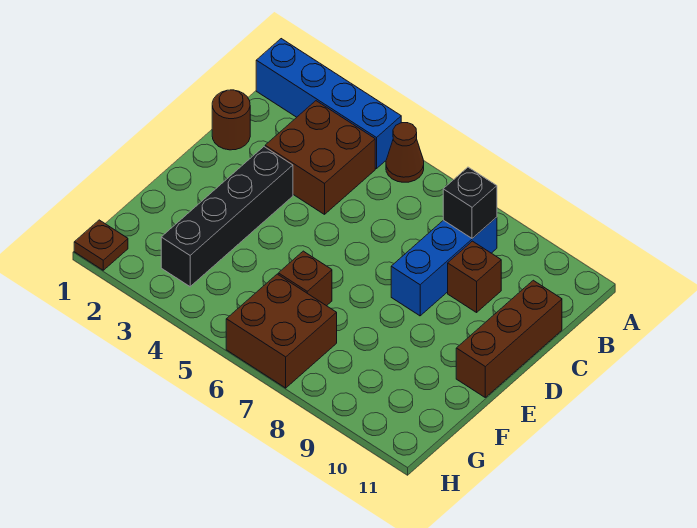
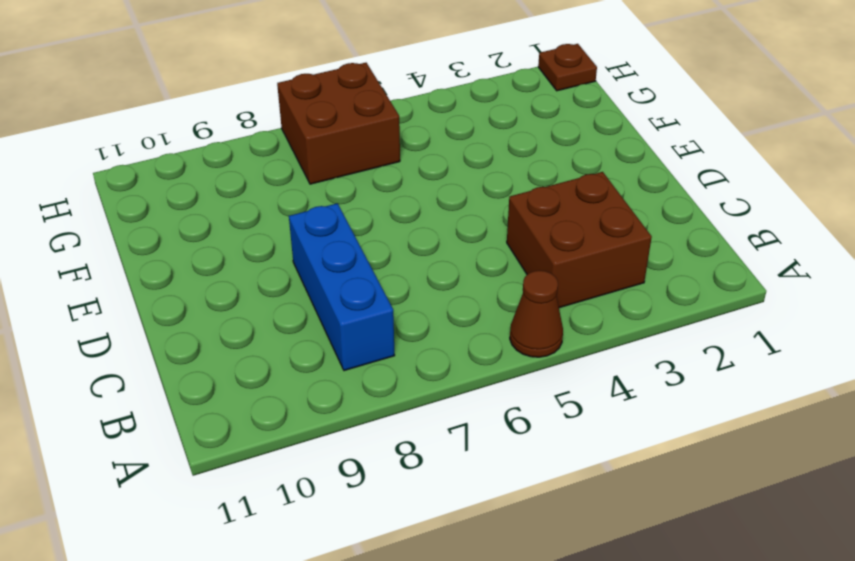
none -> blue brick A1:A4 level 1
none -> brown round brick C1 level 1
none -> brown brick C9 level 1

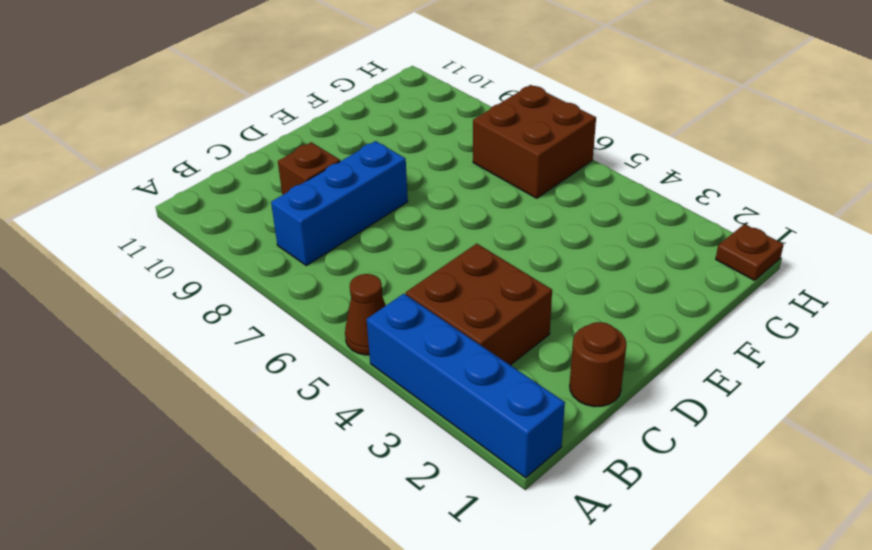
none -> brown brick C11:E11 level 1
none -> black brick D3:G3 level 1
none -> brown brick F6 level 1

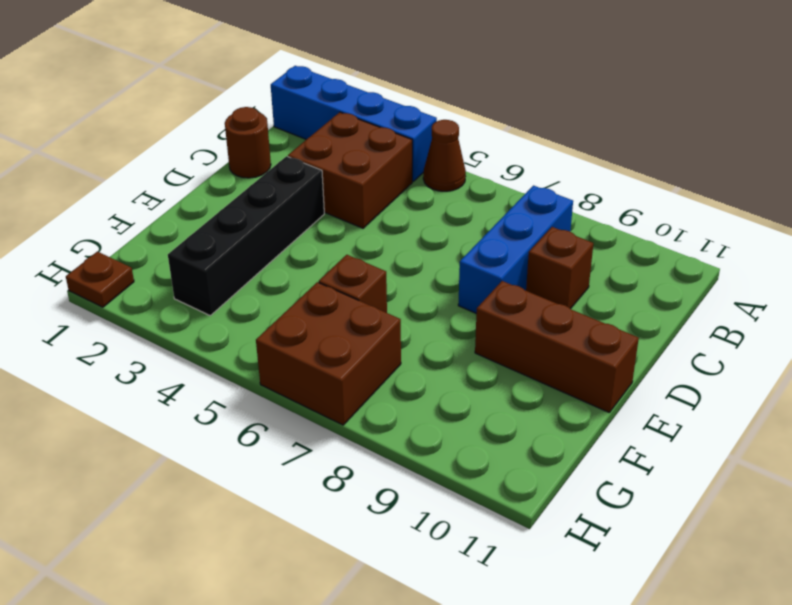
brown brick E9:E11 level 1 -> brown brick C11:E11 level 1
none -> black brick B8 level 2

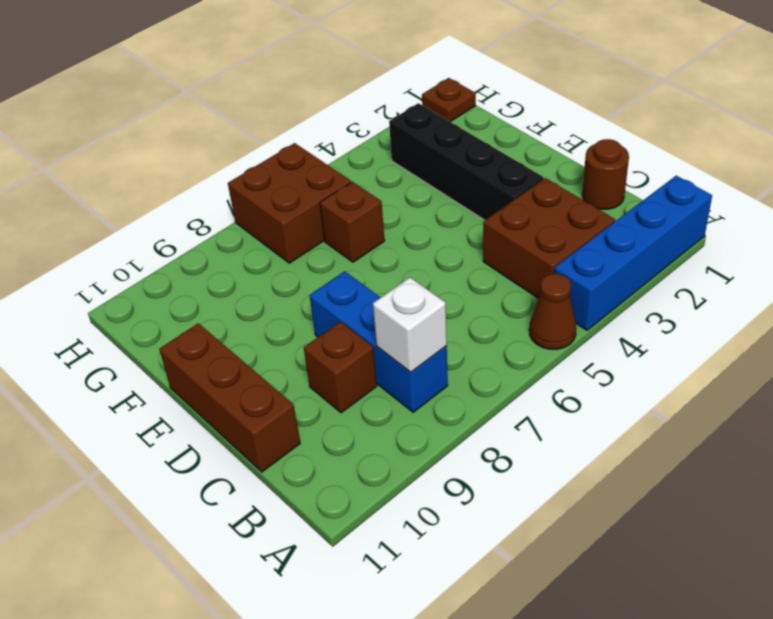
white brick B8 level 2 -> black brick B8 level 2

